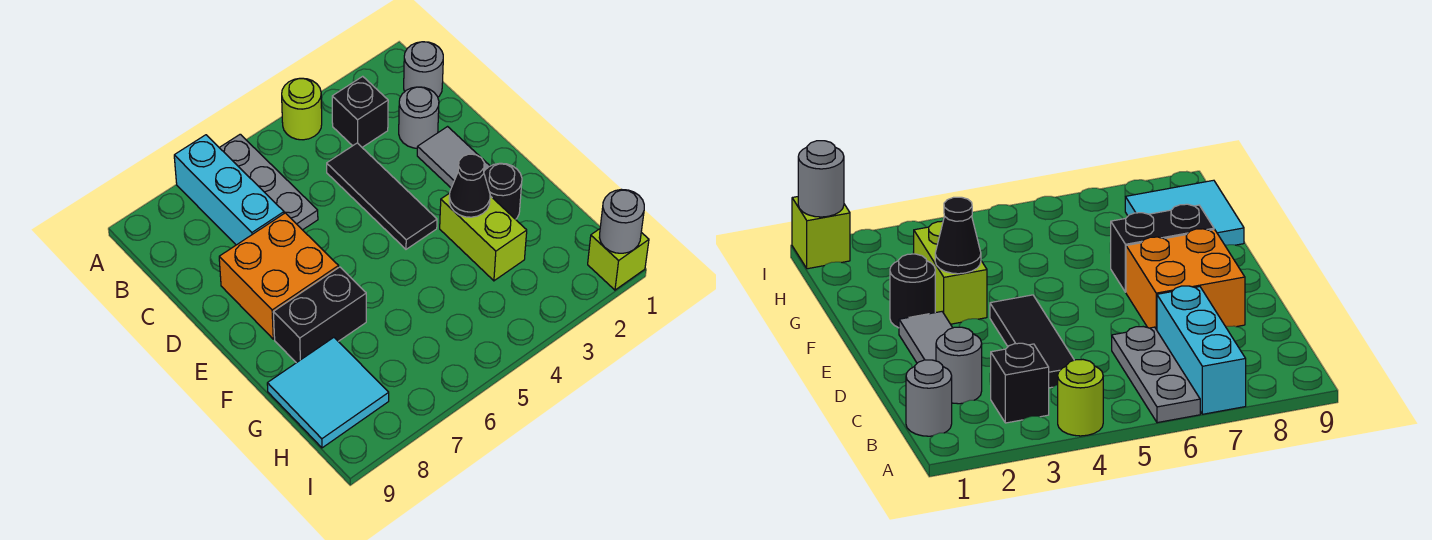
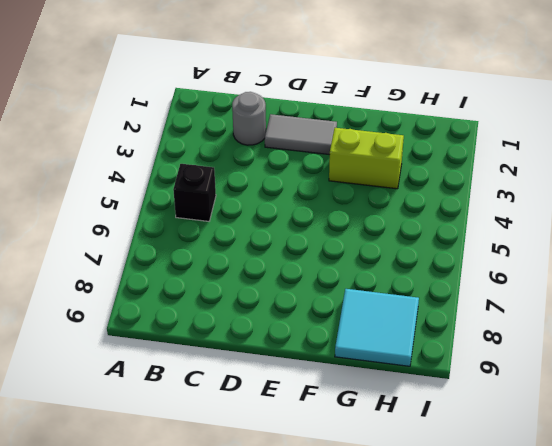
black brick B5 level 1 -> black brick B3 level 1
none -> lime round brick A4 level 1
none -> grey plate A6:C6 level 1
none -> cyan brick A7:C7 level 1

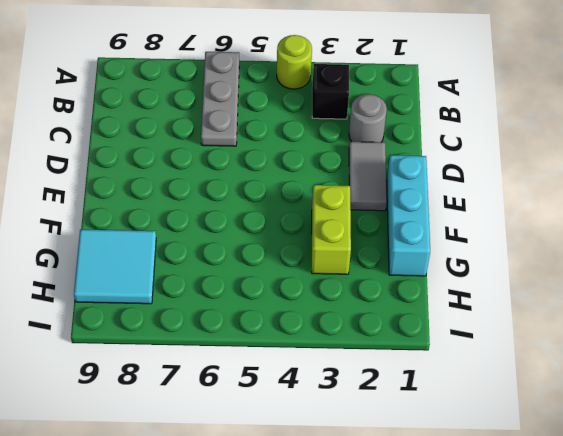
cyan brick E1:G1 level 1 -> cyan brick A7:C7 level 1
none -> grey round brick B1 level 1
none -> black tile C4:E4 level 1
none -> orange brick D7:E8 level 1

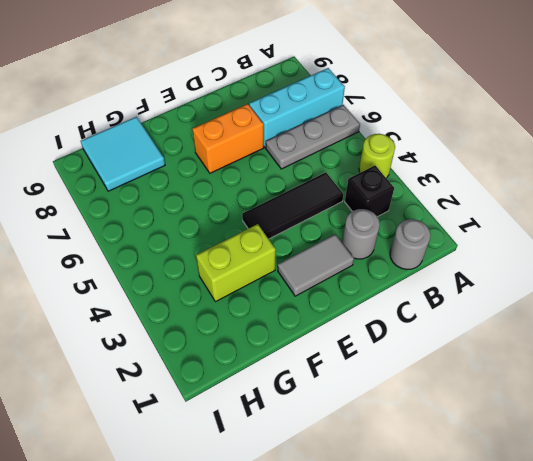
orange brick D7:E7 level 1 -> orange brick D7:E8 level 1
none -> black round brick F2 level 1
none -> black brick F7:F8 level 1
none -> lime brick I1 level 1

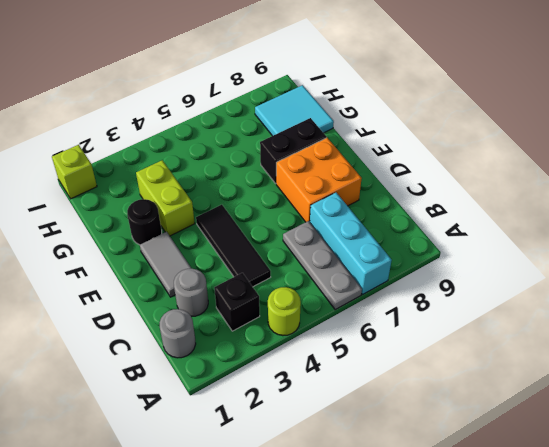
none -> black cone F3 level 2
none -> grey round brick I1 level 2

